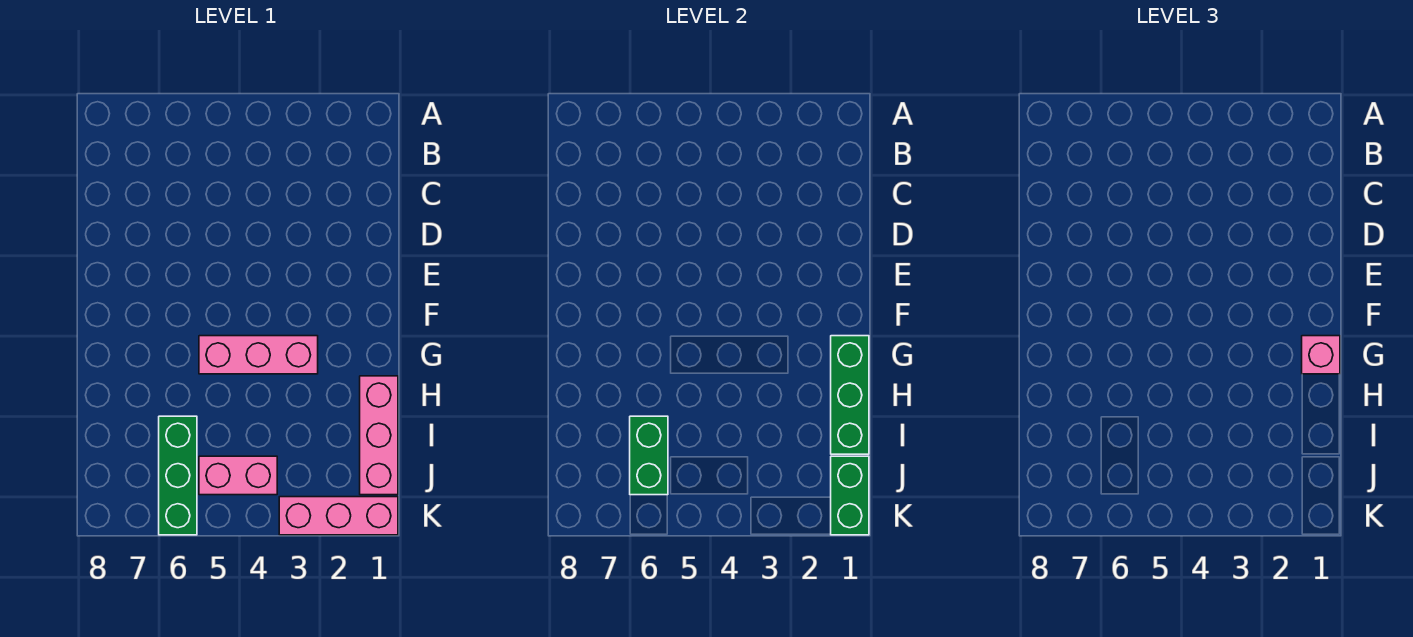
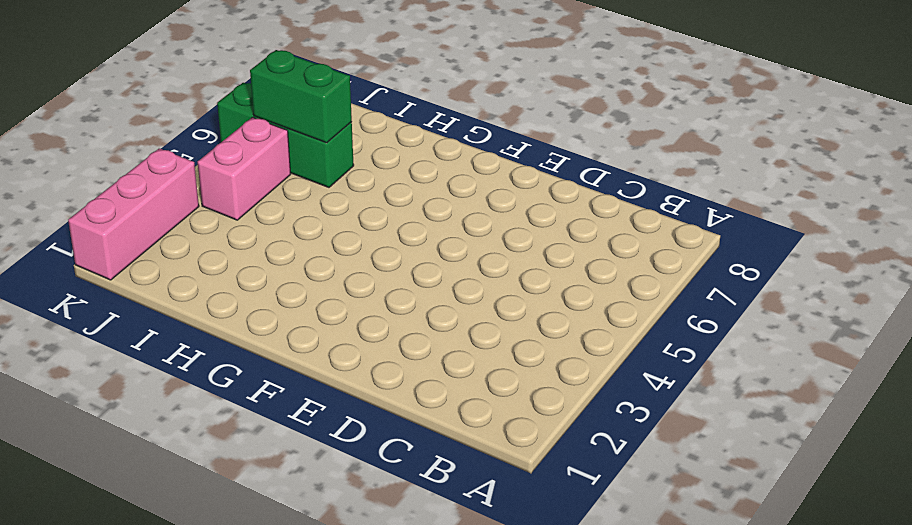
none -> pink brick G3:G5 level 1
none -> pink brick H1:J1 level 1

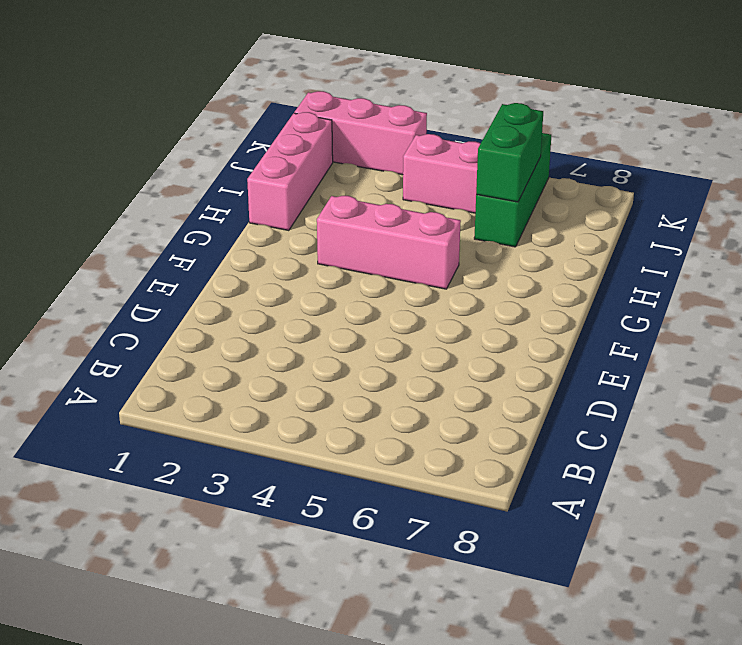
none -> green brick G1:I1 level 2
none -> green brick J1:K1 level 2

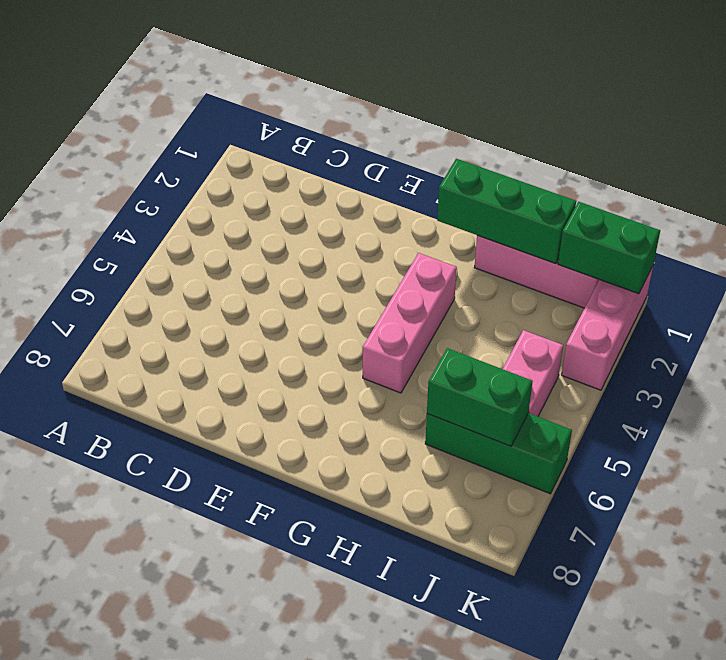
none -> pink brick G1 level 3

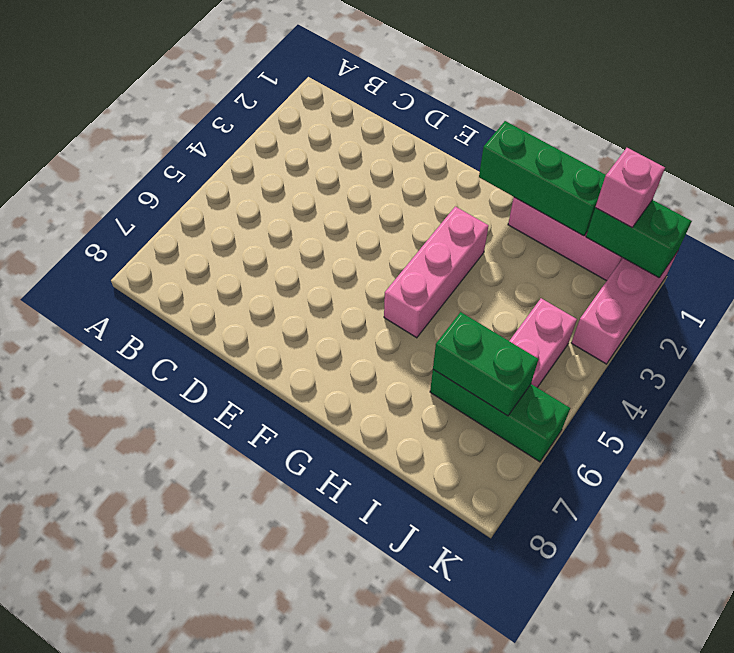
pink brick J1 level 3 -> pink brick G1 level 3

